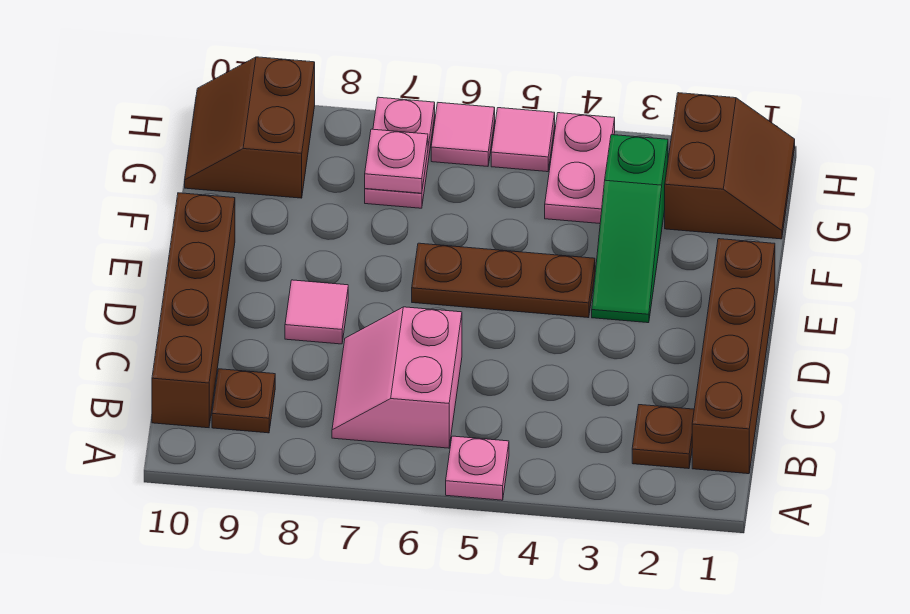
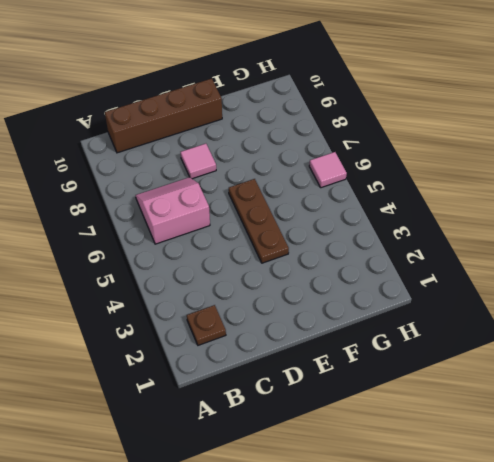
none -> pink plate A5 level 1
none -> brown brick B1:E1 level 1
none -> brown plate B9 level 1

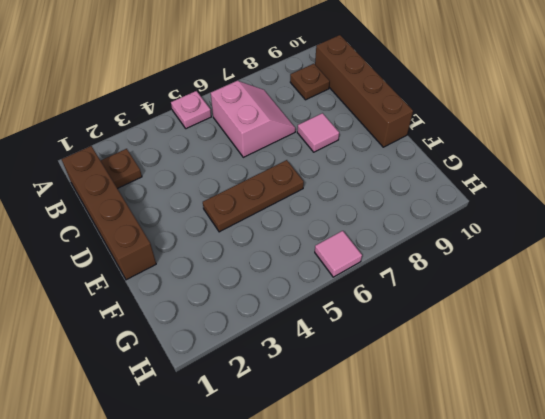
none -> green slope E3:G3 level 1 top G
none -> brown slope G1:H2 level 1 top 2
none -> pink plate G4:H4 level 1

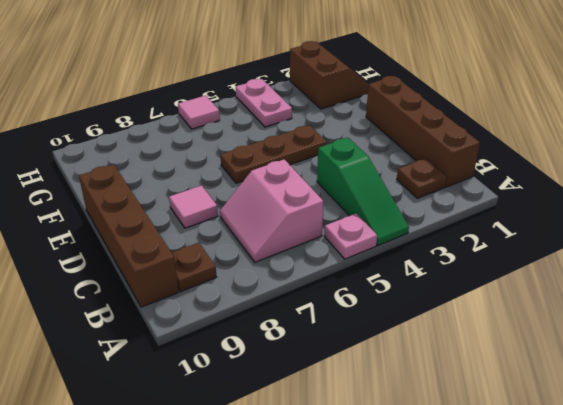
green slope A4:C4 level 1 top C -> green slope E3:G3 level 1 top G
none -> pink plate G7:H7 level 1
none -> brown slope G9:H10 level 1 top 9
none -> pink tile H5 level 1

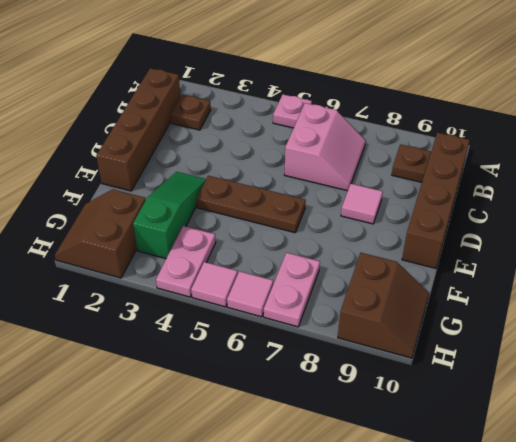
none -> pink plate G7 level 2

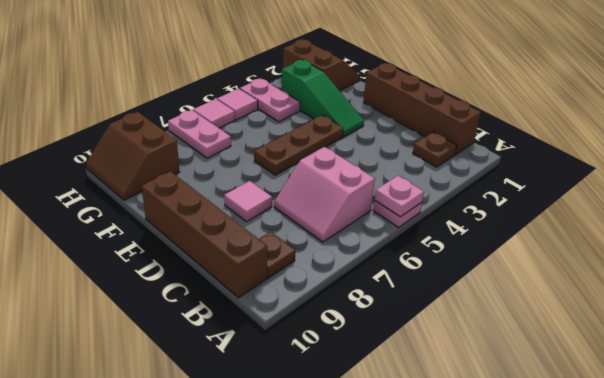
pink plate A5 level 2 -> pink plate G7 level 2

